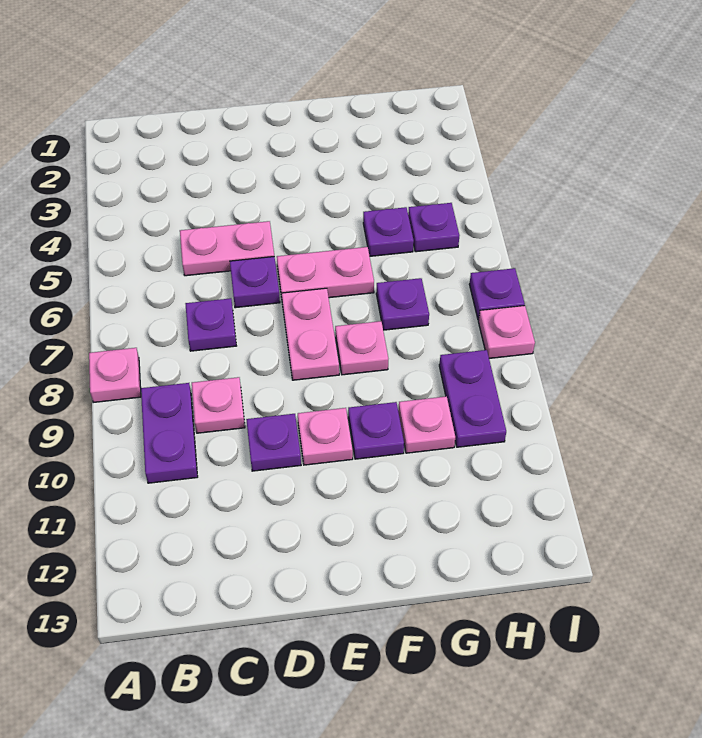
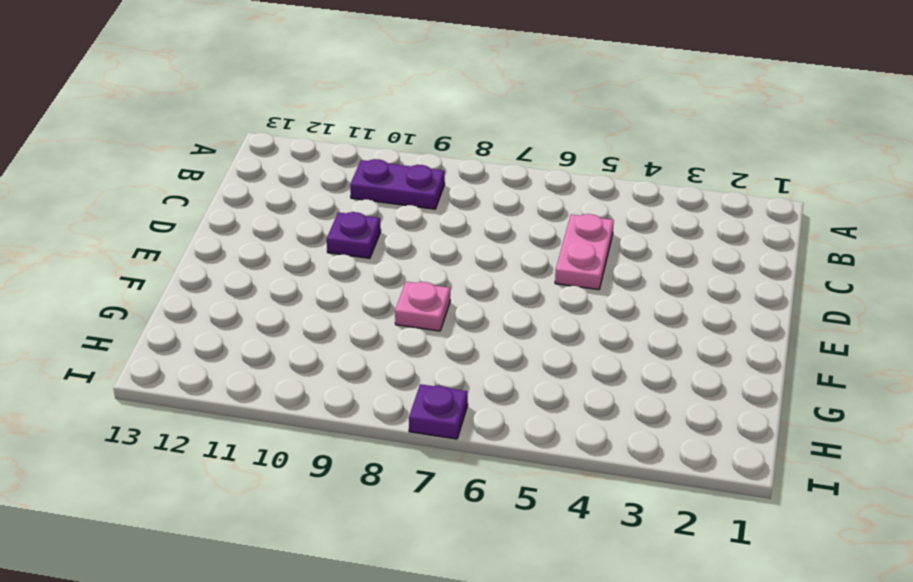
none -> pink plate A8 level 1
none -> purple plate C7 level 1
none -> pink plate C9 level 1

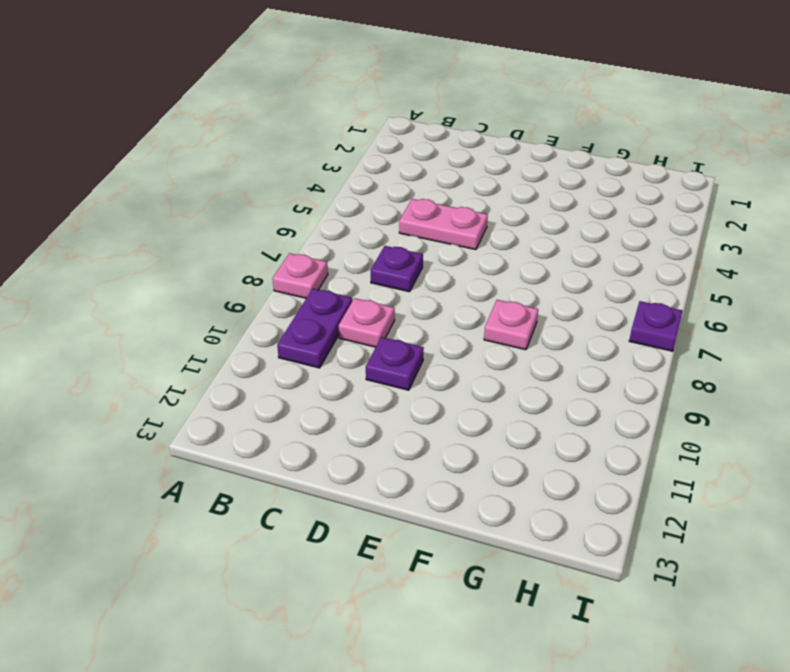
none -> purple plate D6 level 1
none -> pink plate E6:F6 level 1
none -> pink plate E7:E8 level 1

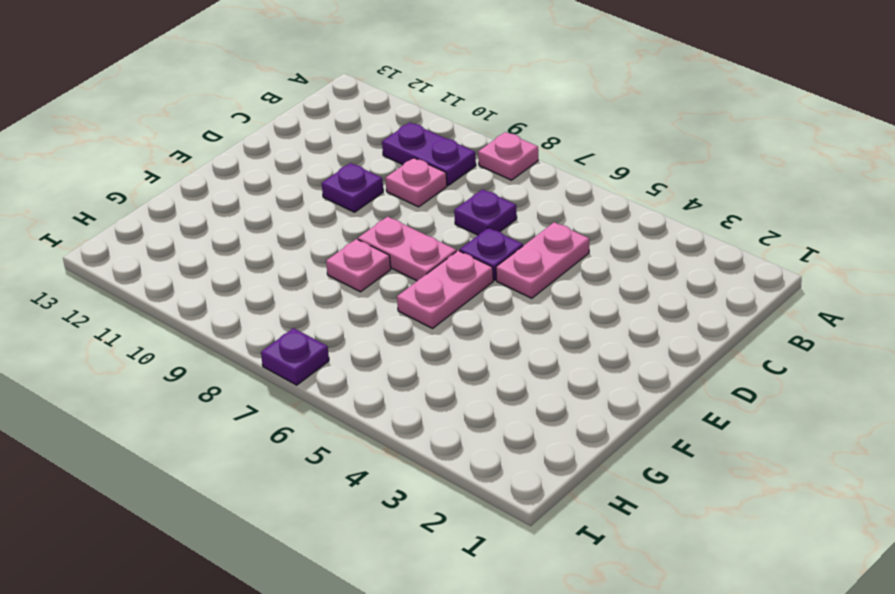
none -> pink plate E10 level 1
none -> purple plate F10 level 1
none -> purple plate G5 level 1

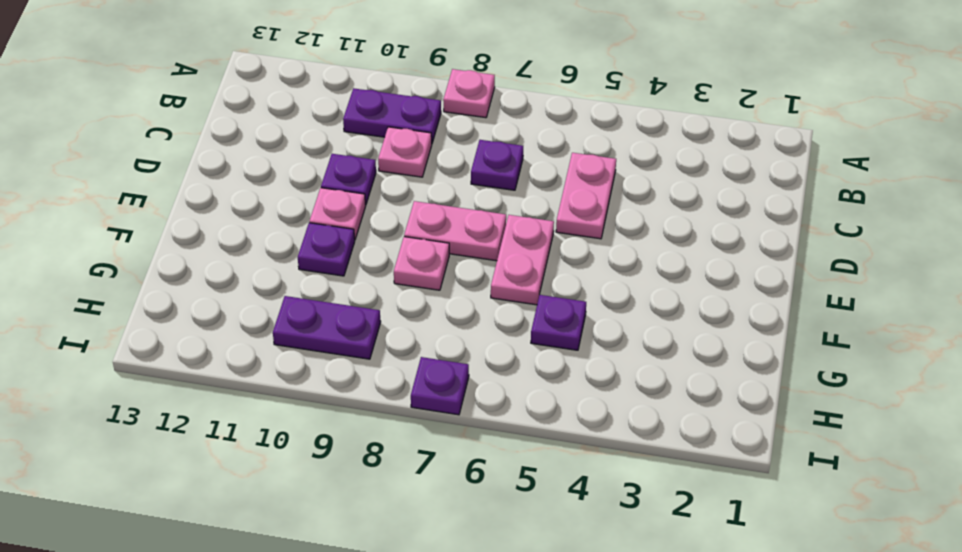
none -> purple plate D6 level 1
none -> purple plate G7 level 1
none -> pink plate G10 level 1

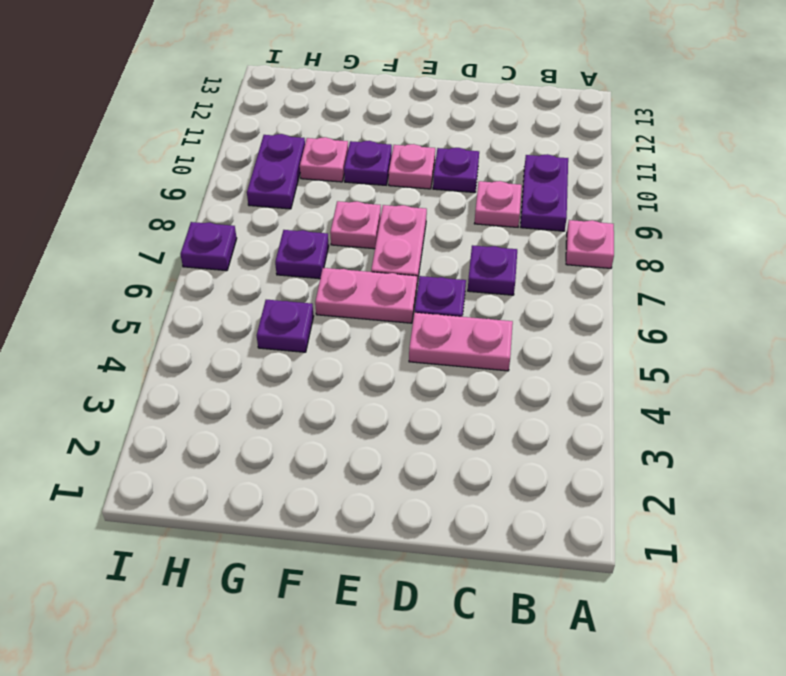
none -> purple plate H5 level 1
none -> pink plate I8 level 1

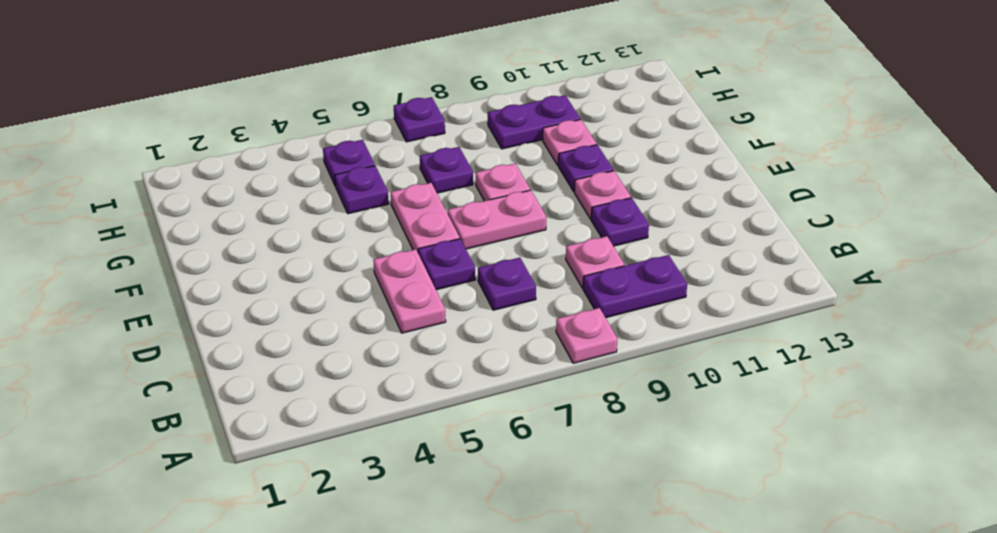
none -> pink plate I8 level 1

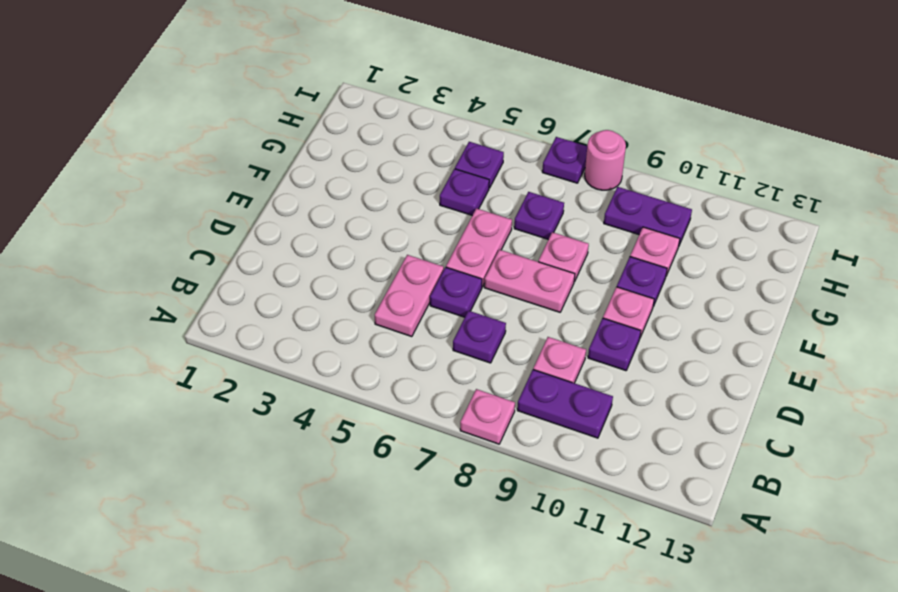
pink round brick I8 level 1 -> pink plate I8 level 1

